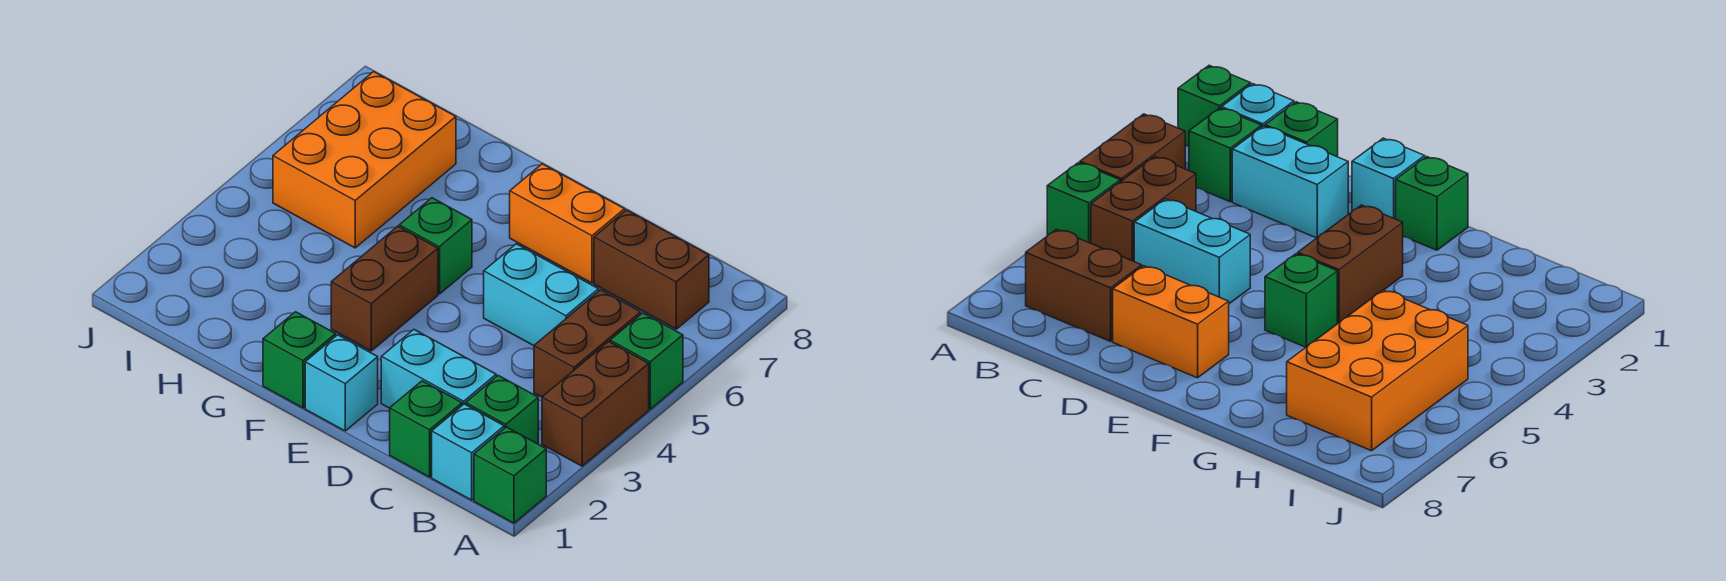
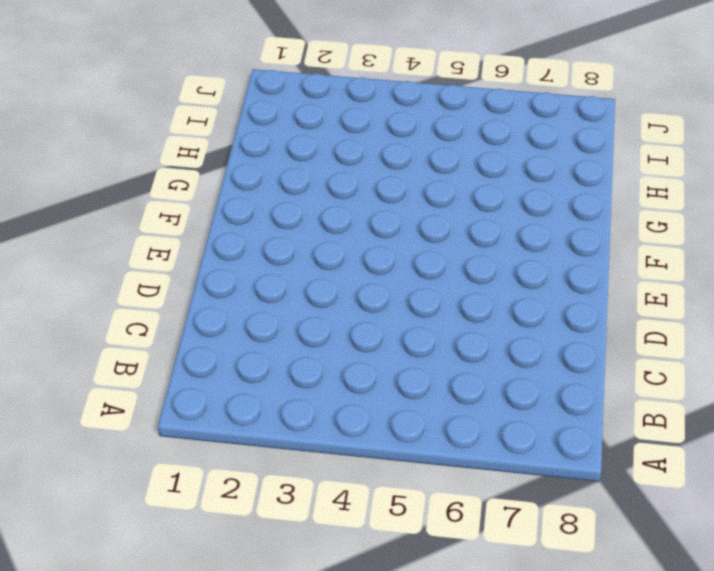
none -> green brick A1 level 1
none -> brown brick A3:A4 level 1
none -> green brick A5 level 1

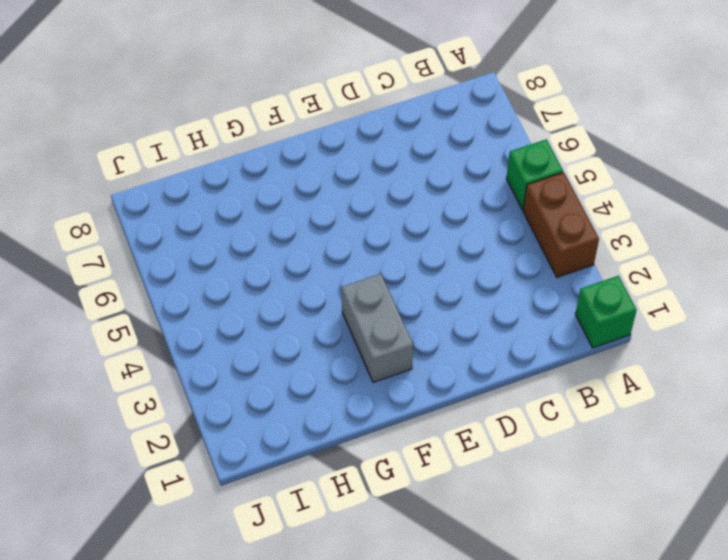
grey brick F2:F3 level 1 -> brown brick F3:F4 level 1
none -> cyan brick B1 level 1
none -> green brick B2 level 1
none -> brown brick B4:B5 level 1

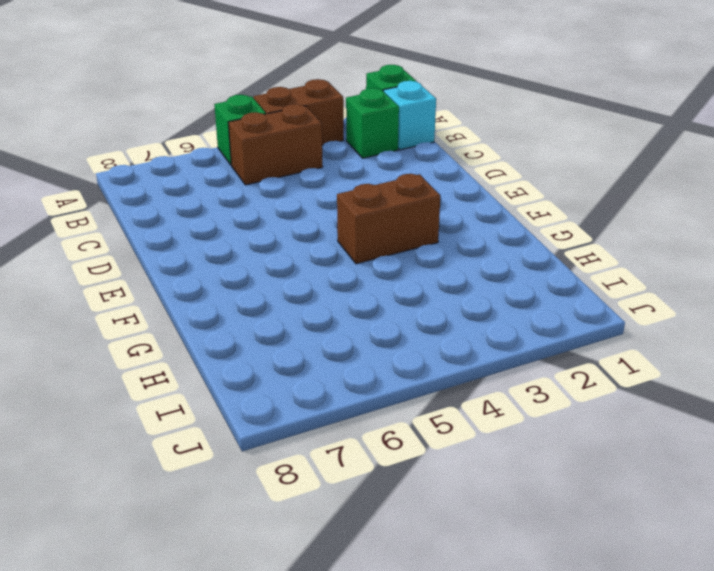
none -> brown brick B7:C7 level 1
none -> green brick C1 level 1
none -> cyan brick C2:D2 level 1

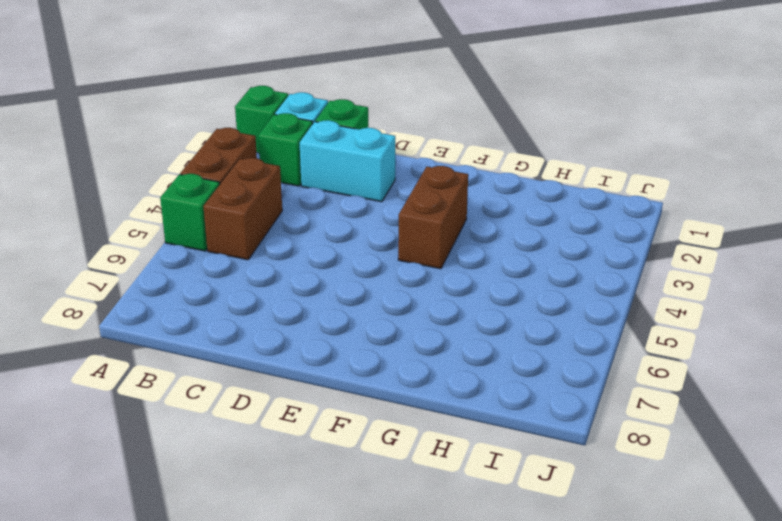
none -> brown brick B7:C7 level 1
none -> cyan brick C5:D5 level 1
none -> orange brick D7:E7 level 1

